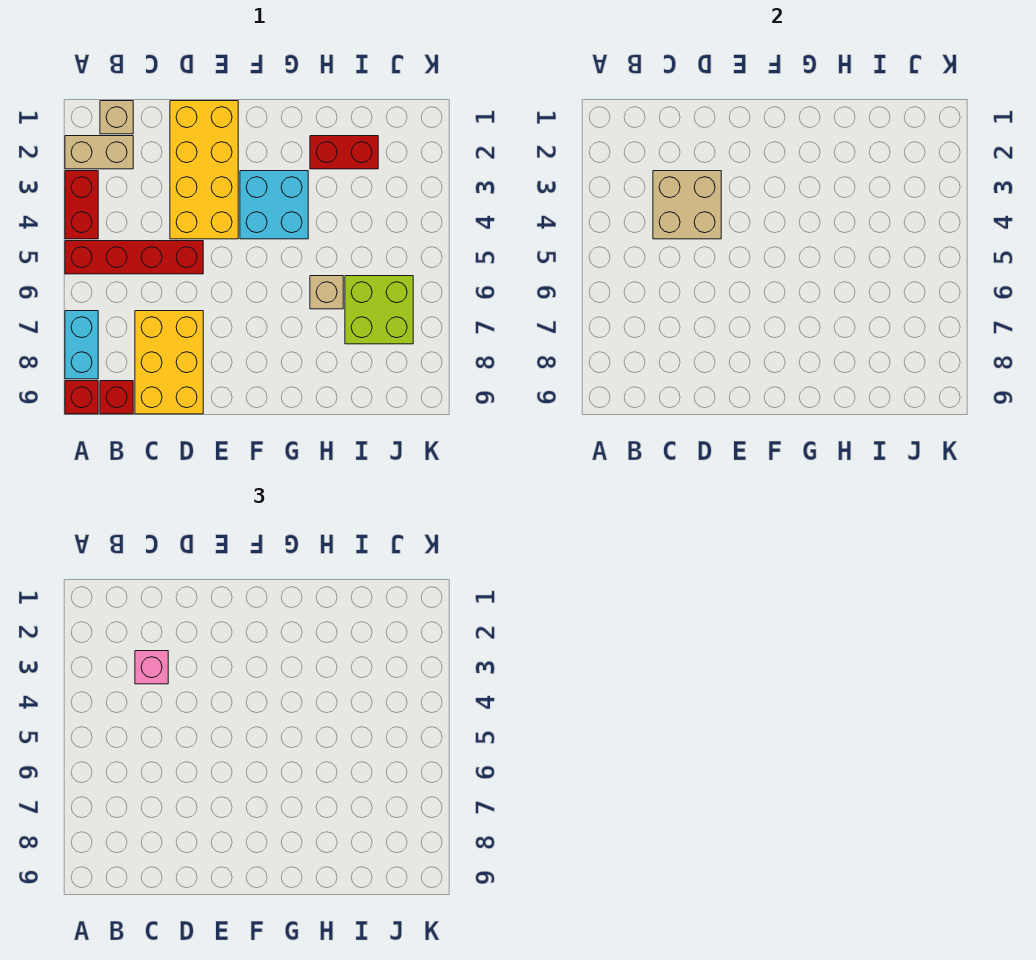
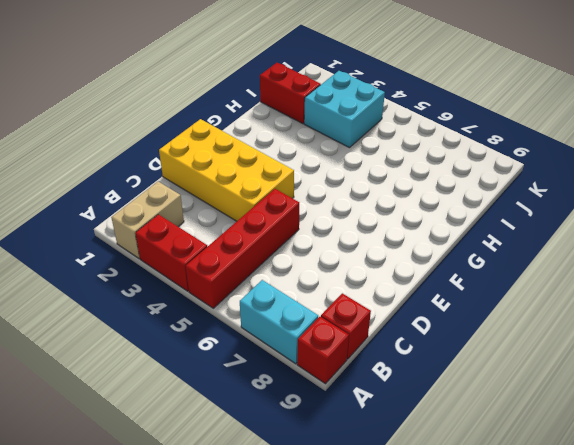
red brick I1:I2 level 1 -> red brick H2:I2 level 1
cyan brick I3:J4 level 1 -> cyan brick F3:G4 level 1
none -> tan brick B1 level 1
none -> yellow brick C7:D9 level 1
none -> tan brick H6 level 1

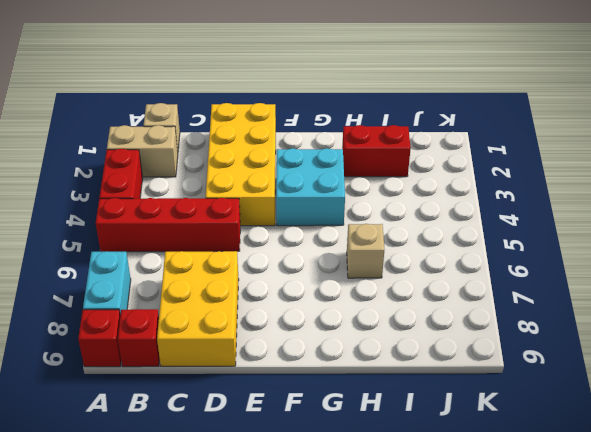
none -> lime brick I6:J7 level 1
none -> tan brick C3:D4 level 2
none -> pink brick C3 level 3

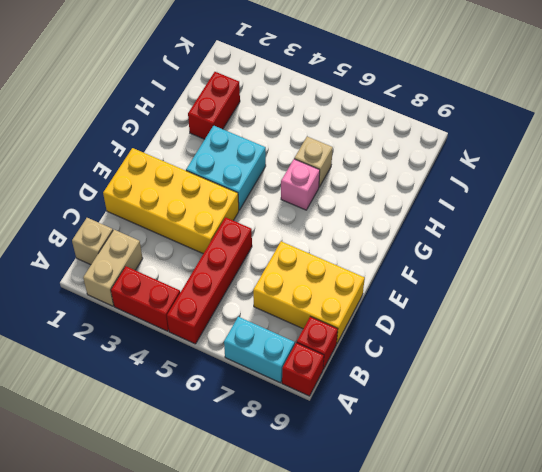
pink brick G6 level 1 -> pink brick C3 level 3
none -> lime brick I6:J7 level 1
none -> tan brick C3:D4 level 2

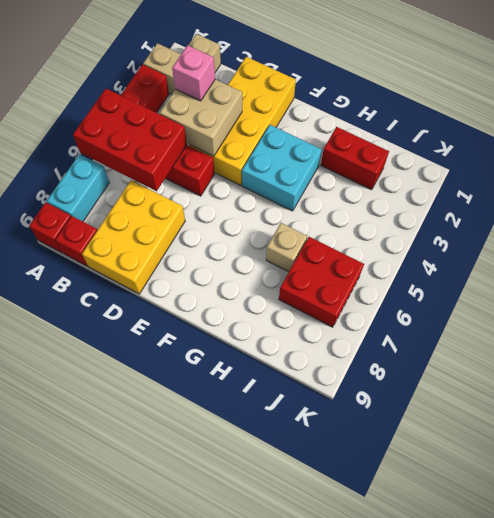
red brick A5:C6 level 2 -> none
red brick I6:J7 level 1 -> lime brick I6:J7 level 1

